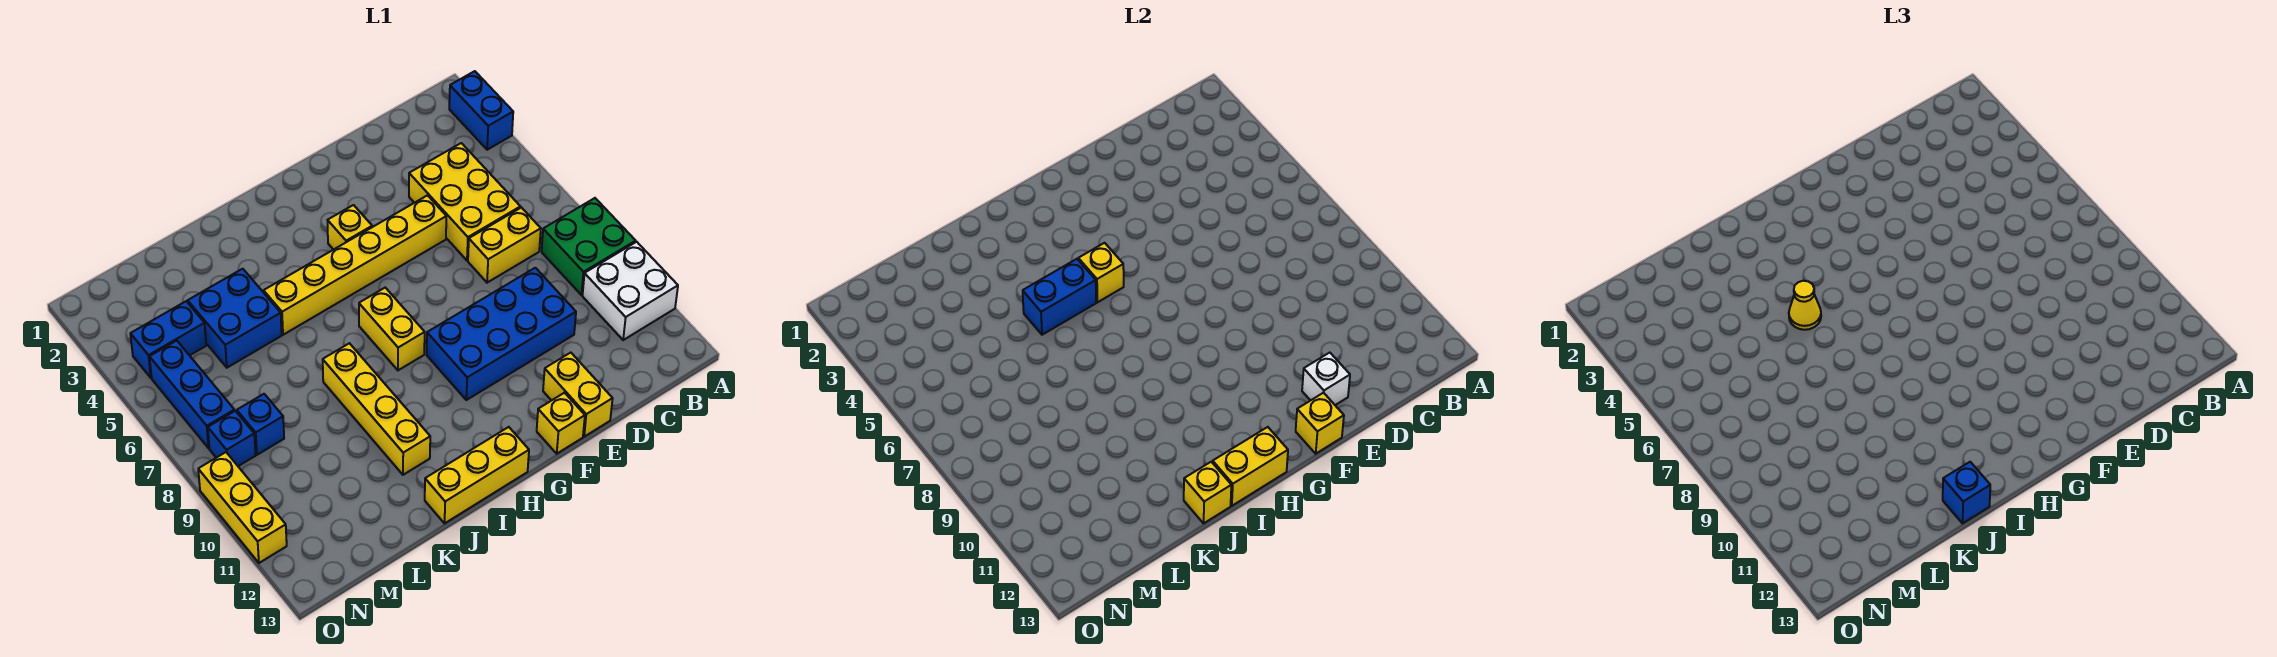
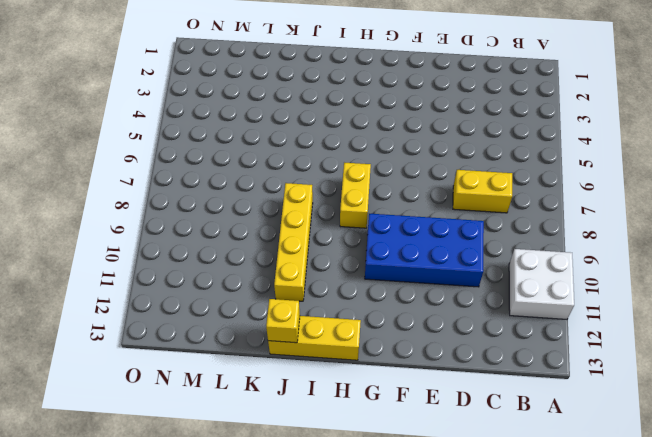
none -> blue brick A2:A3 level 1
none -> green brick A8:B9 level 1
none -> yellow brick C4:D6 level 1

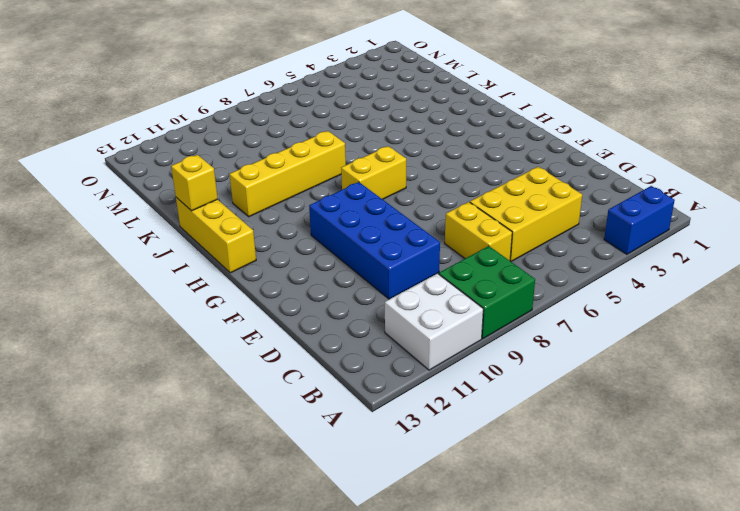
none -> yellow brick E5:J5 level 1
none -> yellow brick E12:E13 level 1
none -> yellow brick F13 level 1

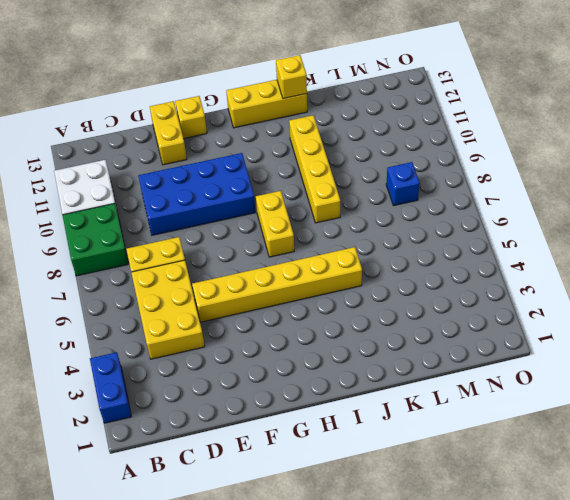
none -> yellow brick G4 level 1
none -> blue brick K4:L5 level 1
none -> blue brick M4:N4 level 1

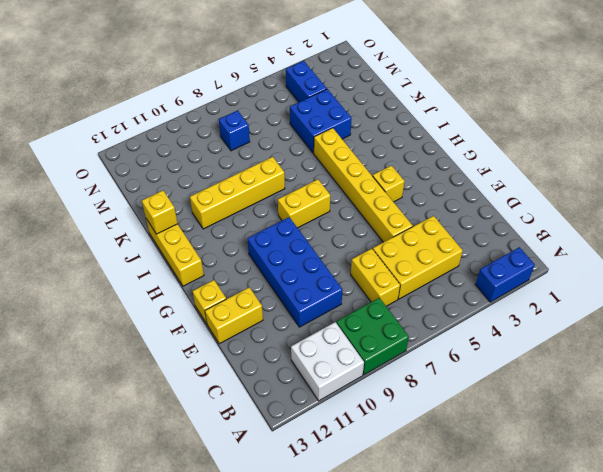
none -> blue brick N5:N7 level 1
none -> blue brick N8 level 1
none -> yellow brick O9:O11 level 1

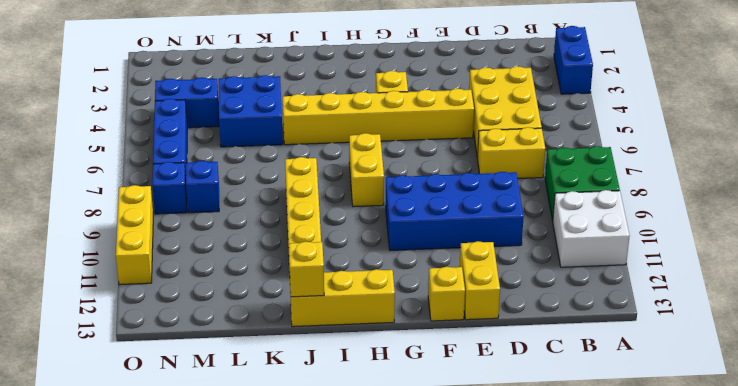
none -> white brick E12 level 2
none -> yellow brick F13 level 2
none -> yellow brick H5 level 2

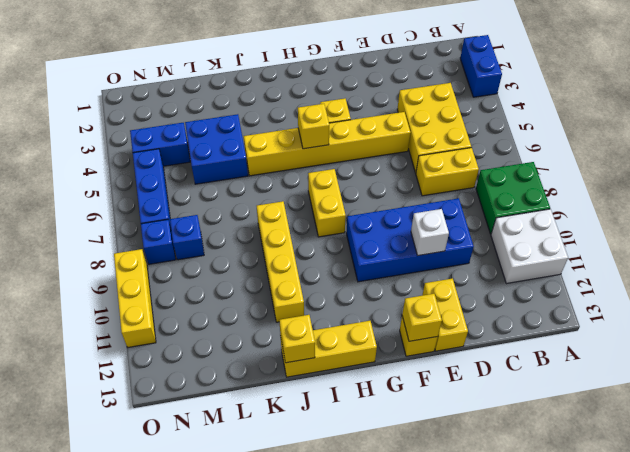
white brick E10 level 2 -> white brick E12 level 2
none -> yellow brick H13:I13 level 2
none -> blue brick I5:J5 level 2
none -> yellow cone J5 level 3

